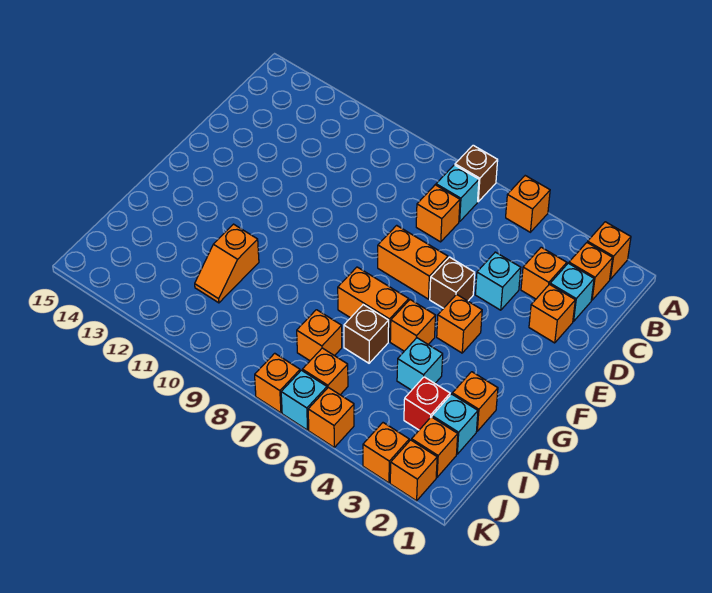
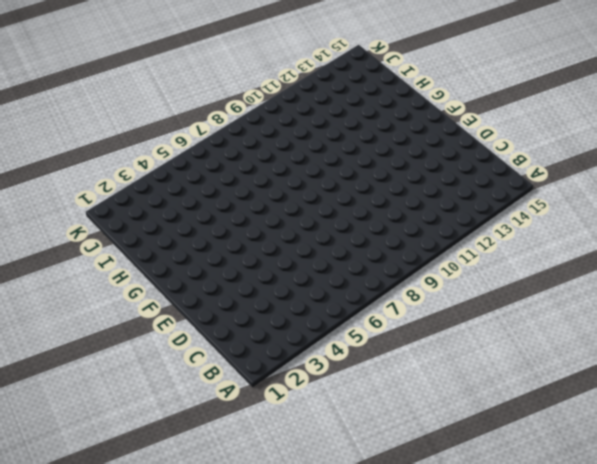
none -> orange brick A2 level 1
none -> orange brick A5 level 1
none -> brown brick A7 level 1

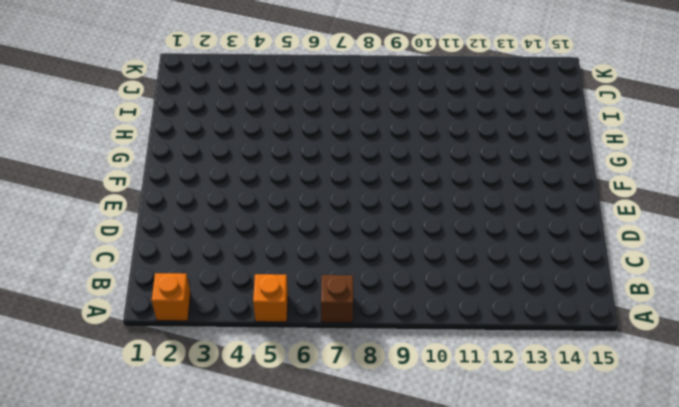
none -> orange brick B2 level 1
none -> cyan brick B7 level 1
none -> cyan brick C2 level 1

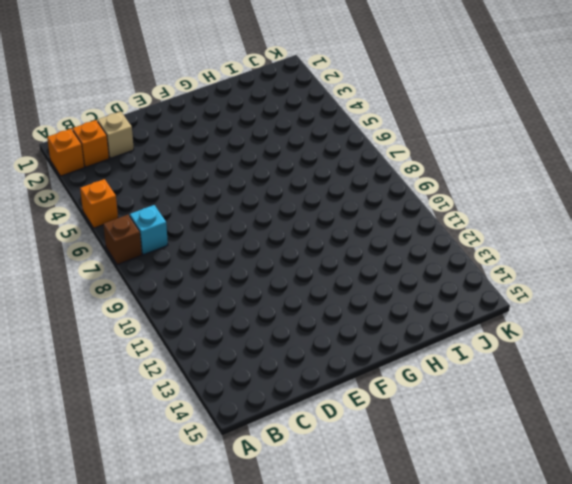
tan brick C2 level 1 -> cyan brick C2 level 1
none -> orange brick C3 level 1
none -> orange brick C7 level 1
none -> orange brick D2 level 1

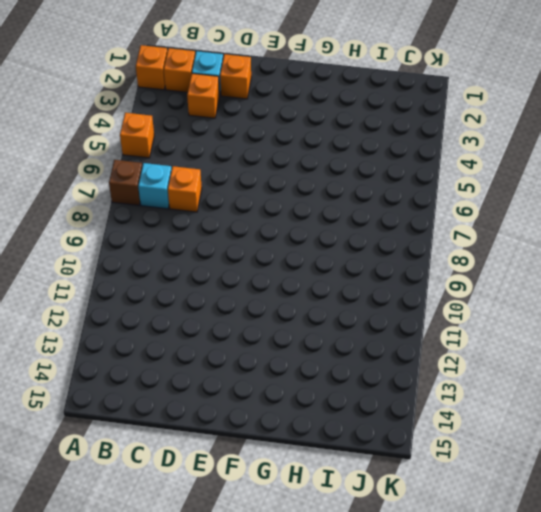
none -> cyan brick D4 level 1
none -> brown brick E5 level 1
none -> orange brick E6:E7 level 1

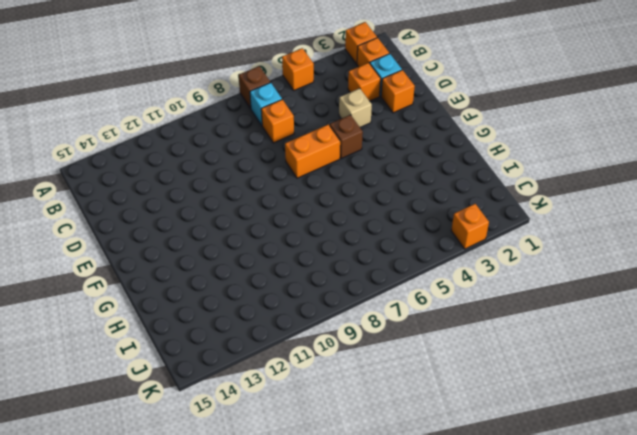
tan brick D4 level 1 -> cyan brick D4 level 1
none -> orange brick F4 level 1
none -> orange brick G5 level 1
none -> orange brick G6:G7 level 1

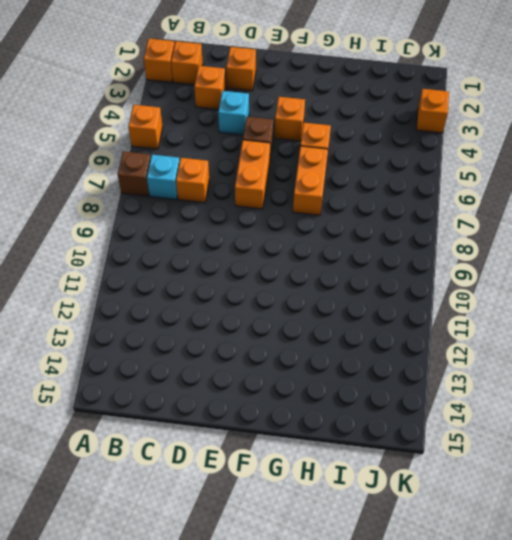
none -> cyan brick C2 level 1
none -> orange brick H2 level 1
none -> cyan brick H4 level 1

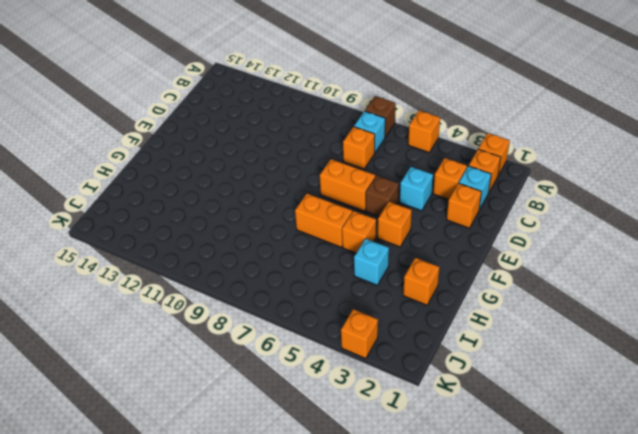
none -> brown brick H6 level 1
none -> orange slope H11:I11 level 1 top H
none -> cyan brick I2 level 1

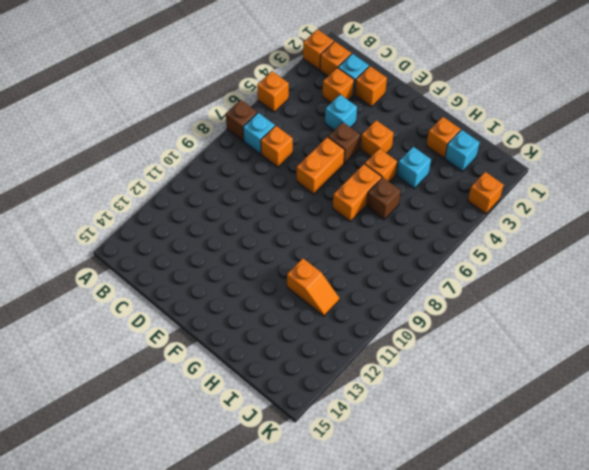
none -> red brick I3 level 1
none -> orange brick I7 level 1
none -> orange brick J2 level 1

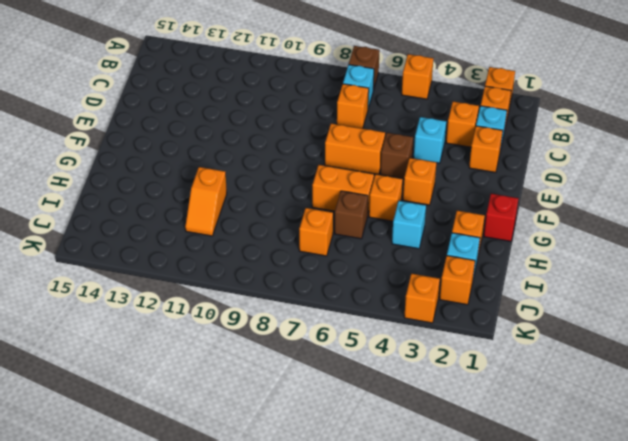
red brick G1 level 1 -> red brick I3 level 1
none -> orange brick J6 level 1
none -> orange brick K2 level 1
none -> orange brick K5 level 1

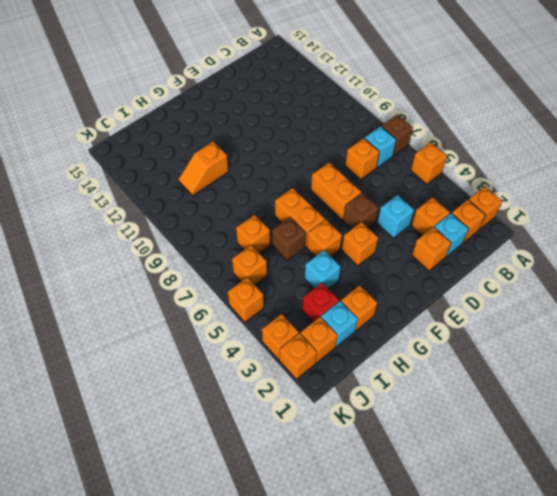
none -> cyan brick K6 level 1
none -> orange brick K7 level 1

